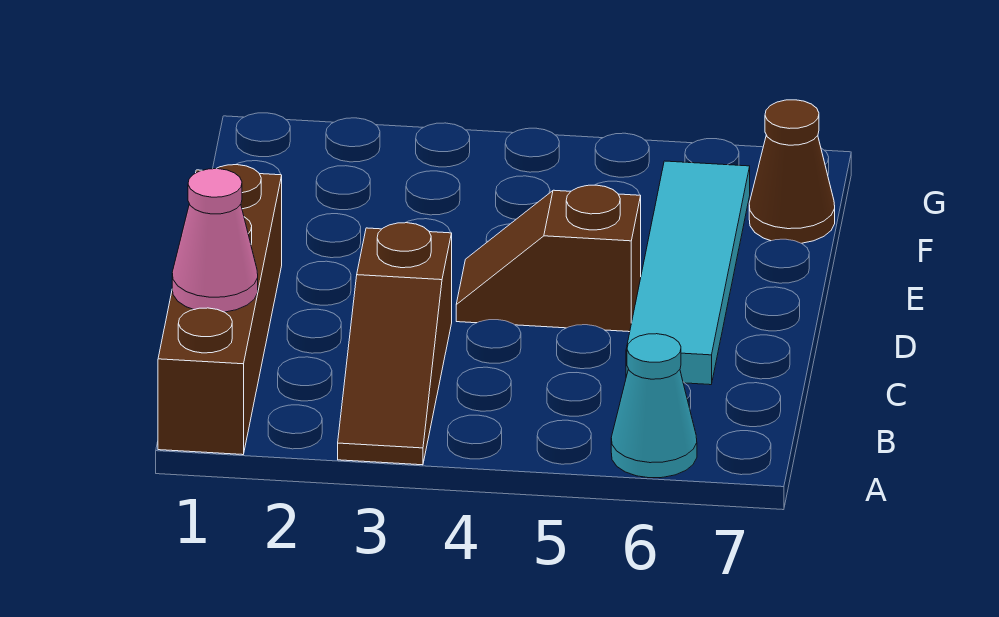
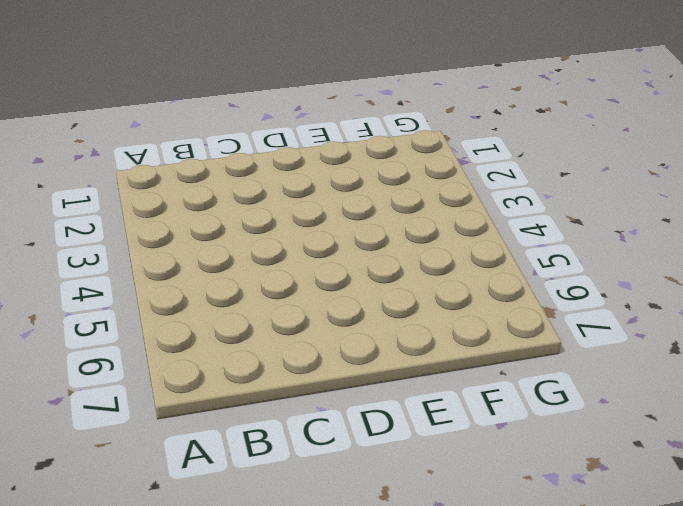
none -> brown brick A1:D1 level 1
none -> brown slope A3:C3 level 1 top C

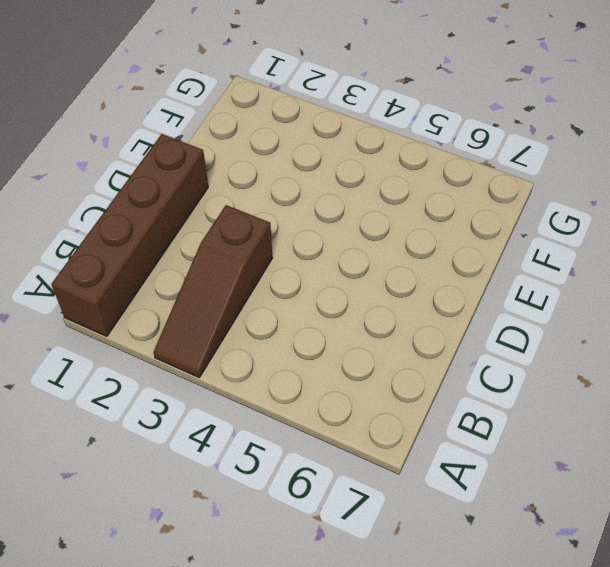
none -> cyan cone A6 level 1
none -> cyan tile C6:F6 level 1

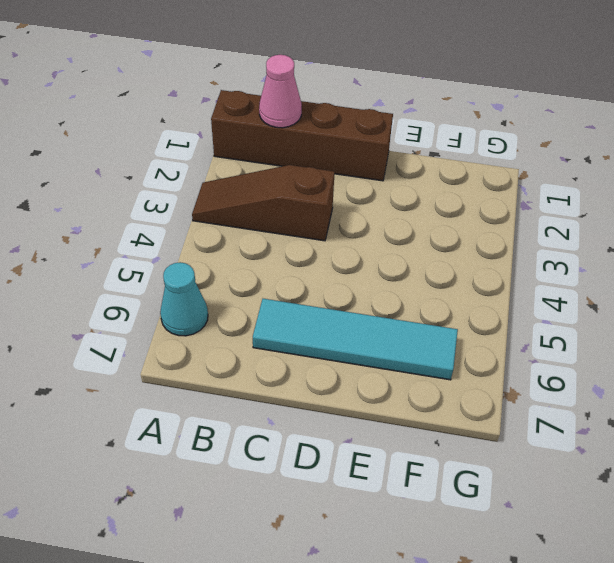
none -> brown slope D4:D5 level 1 top 5
none -> brown cone F7 level 1

